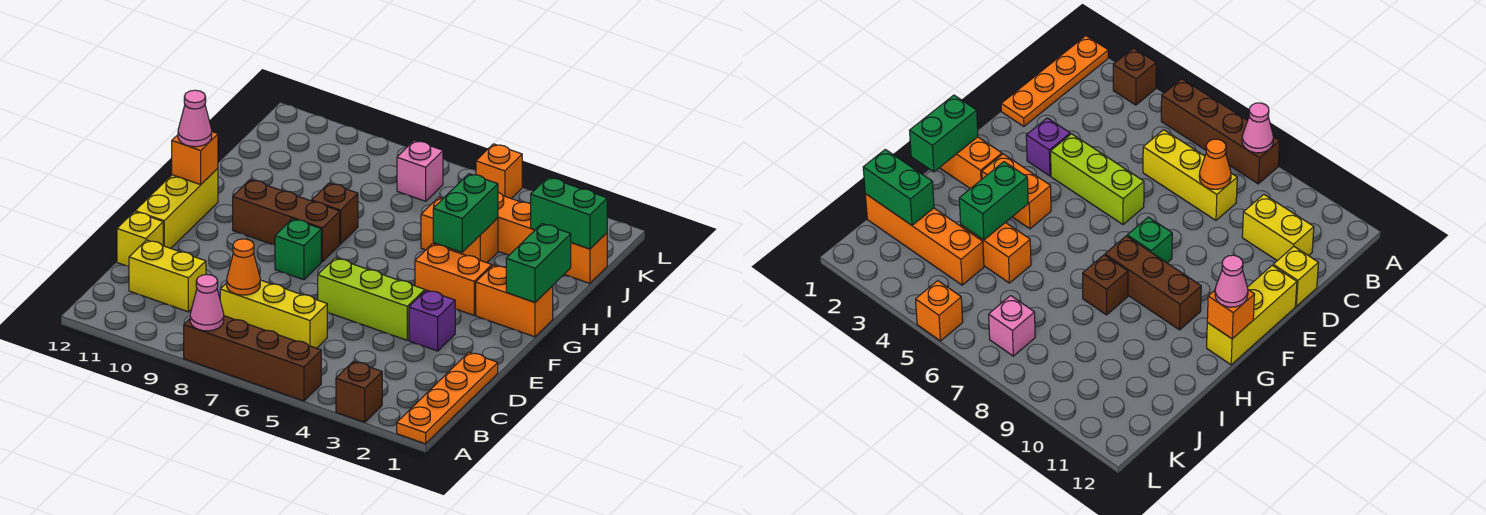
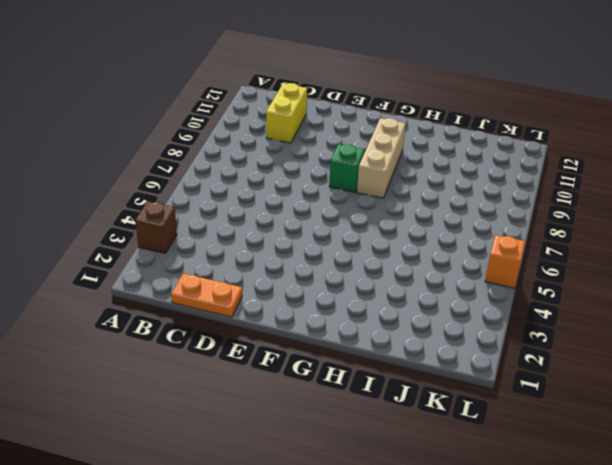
orange plate C1:D1 level 1 -> orange plate A1:D1 level 1
tan brick G8:G10 level 1 -> brown brick G8:G10 level 1
none -> brown brick A5:A8 level 1
none -> yellow brick C6:C8 level 1
none -> yellow brick D12 level 1

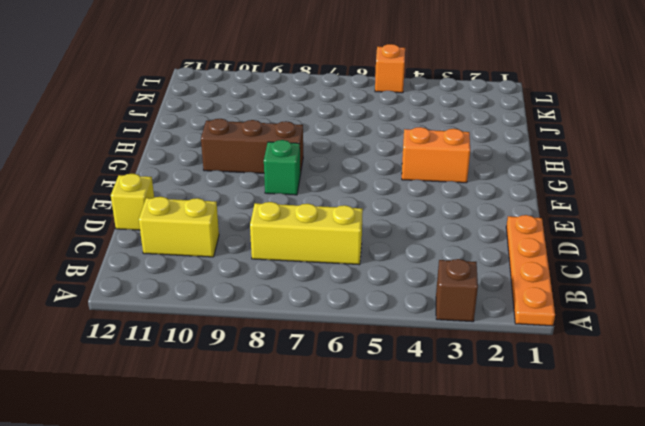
none -> brown brick A5:A8 level 1
none -> purple brick E3 level 1
none -> lime brick E4:E6 level 1

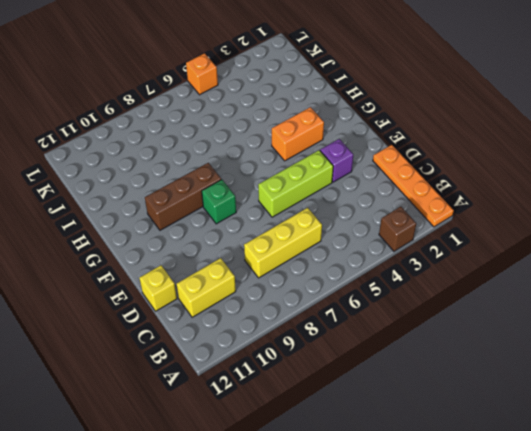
none -> brown brick A5:A8 level 1
none -> yellow brick E12:G12 level 1
none -> orange brick G1:G2 level 1

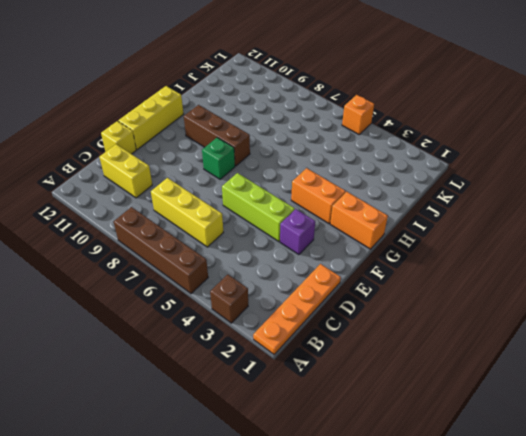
none -> brown brick H8 level 1
none -> orange brick I4:I5 level 1
none -> orange brick J1:J4 level 1

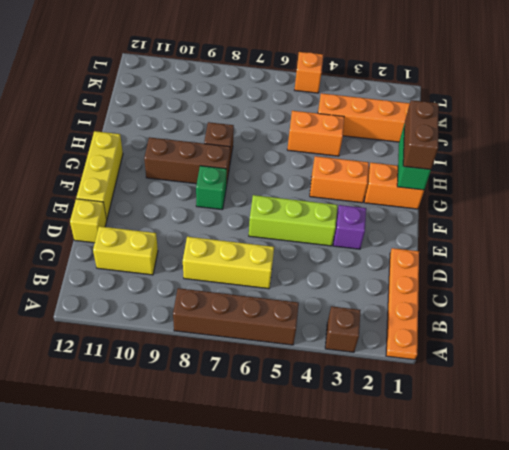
brown brick G1:H1 level 3 -> none
none -> pink brick K7 level 1
none -> pink cone A8 level 2
none -> orange cone C8 level 2

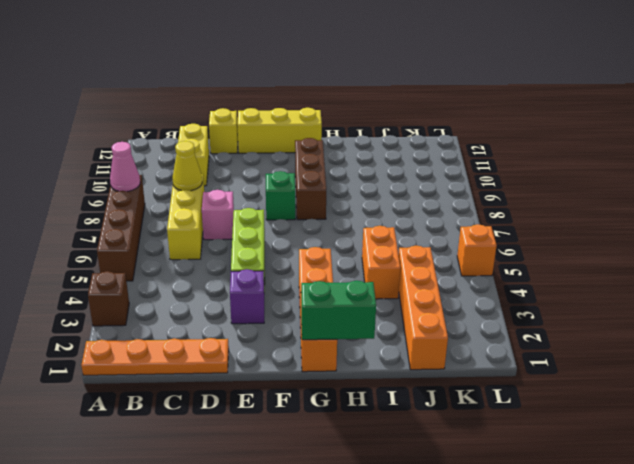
yellow cone C8 level 2 -> orange cone C8 level 2
pink brick D7 level 1 -> pink brick K7 level 1
none -> brown brick H8 level 1
none -> orange brick G12 level 2
none -> green brick H4:I4 level 2

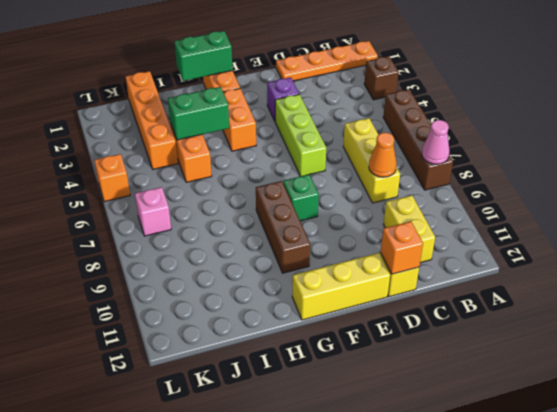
orange brick D12 level 2 -> orange brick G12 level 2
none -> brown brick H8 level 1
none -> green brick J1:J2 level 2
none -> pink cone G12 level 3

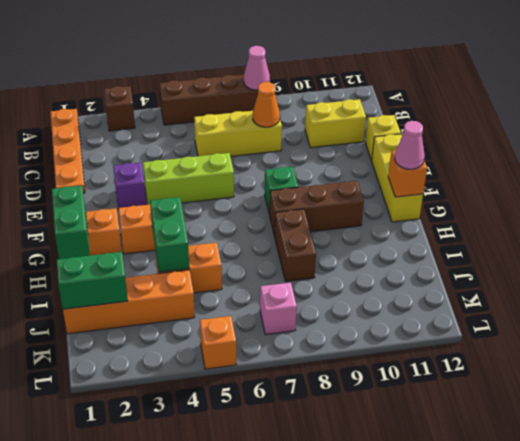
brown brick H8:I8 level 1 -> brown brick H8 level 1

